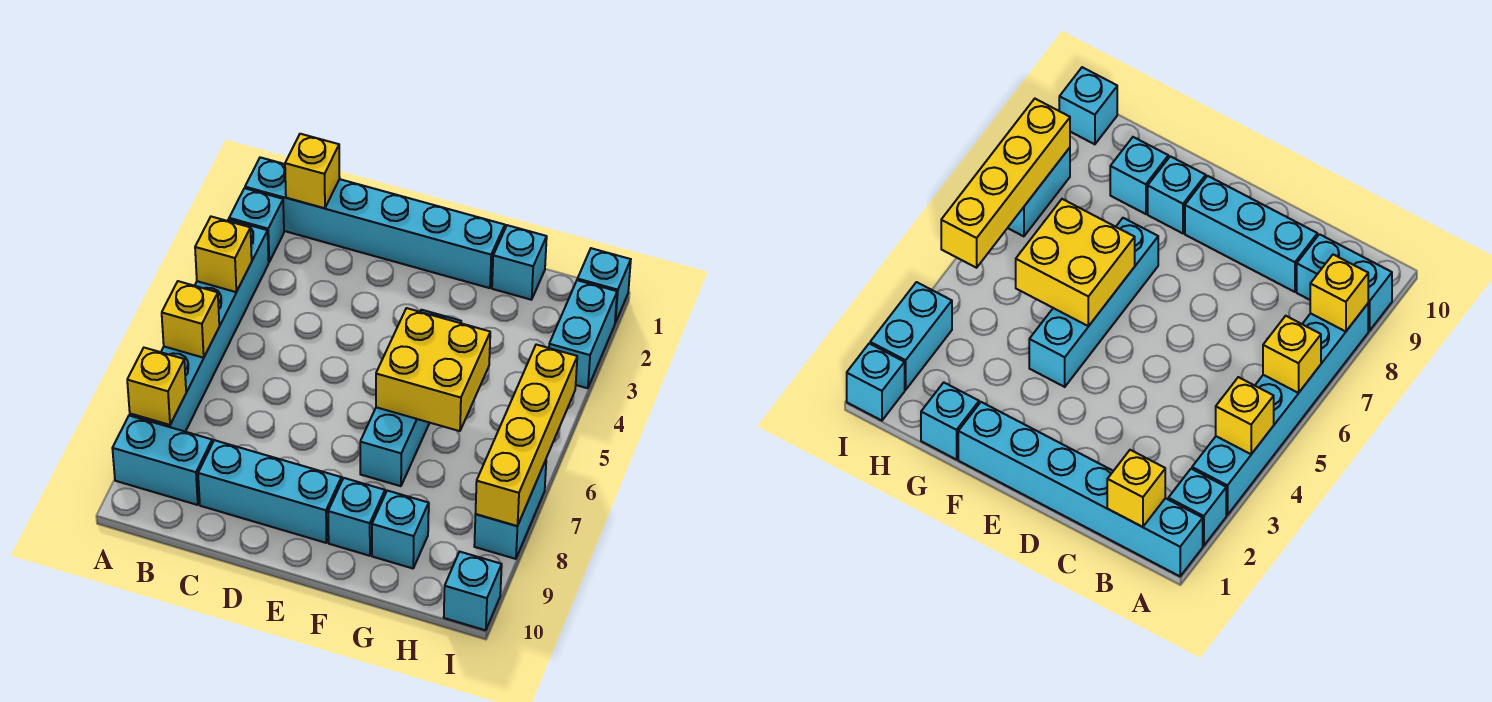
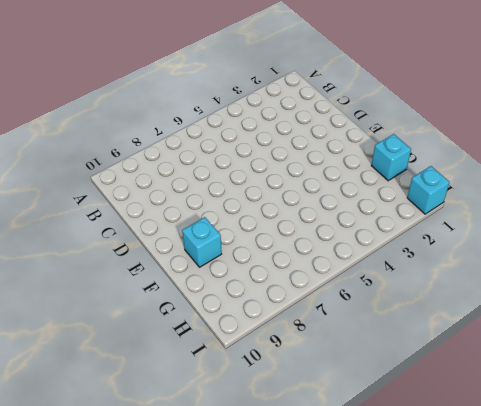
none -> cyan brick A1:F1 level 1
none -> cyan brick A2 level 1
none -> cyan brick A3:A8 level 1

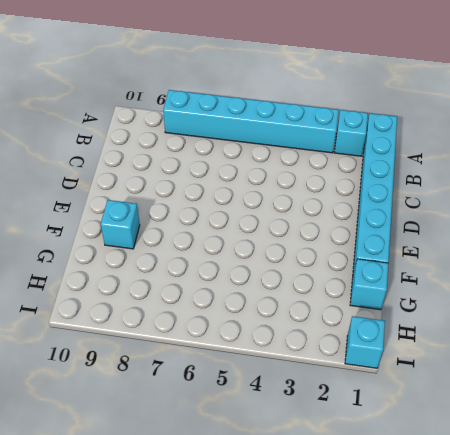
none -> cyan brick A9:B9 level 1
none -> cyan brick C9:E9 level 1
none -> cyan brick F4:F7 level 1

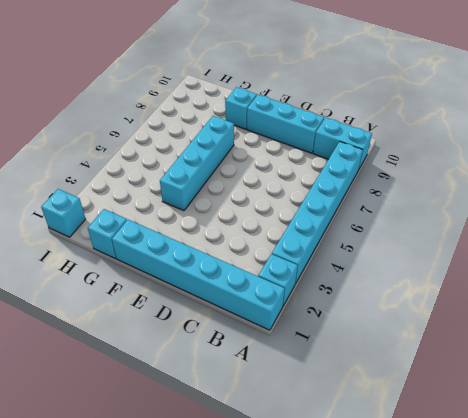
none -> cyan brick G9 level 1
none -> cyan brick I2:I3 level 1
none -> cyan brick I7:I8 level 1

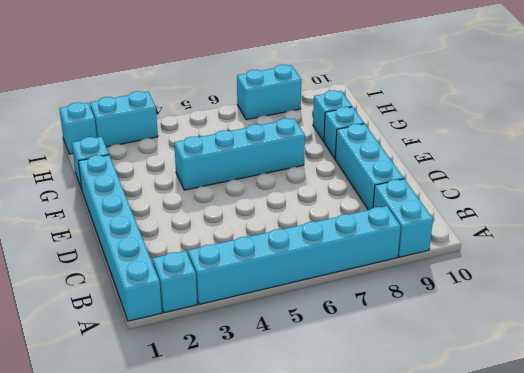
none -> cyan brick I10 level 1
none -> yellow brick A4 level 2
none -> yellow brick A6 level 2

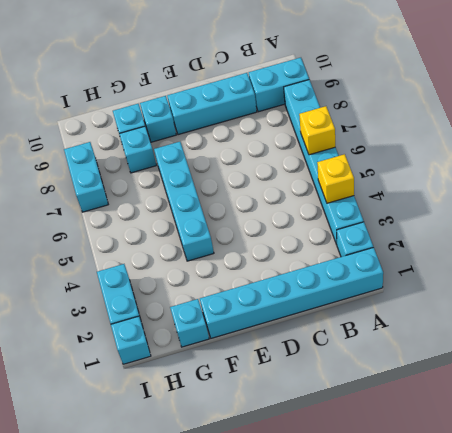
cyan brick G8 level 1 -> cyan brick I10 level 1
none -> yellow brick A8 level 2
none -> yellow brick B1 level 2
none -> yellow brick F5:G6 level 2

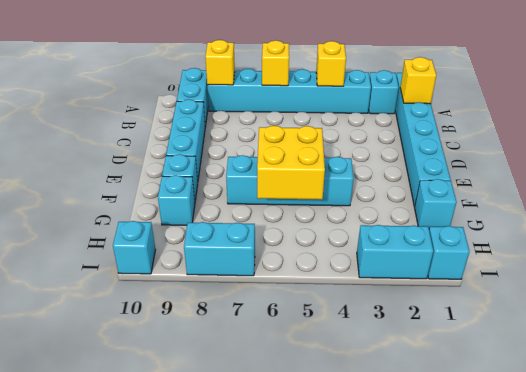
none -> yellow brick I5:I8 level 2

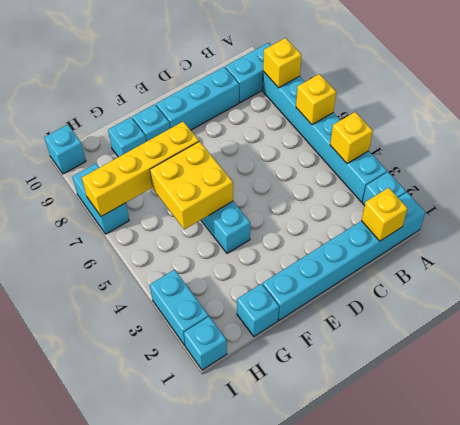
yellow brick F7:I7 level 2 -> yellow brick I5:I8 level 2

